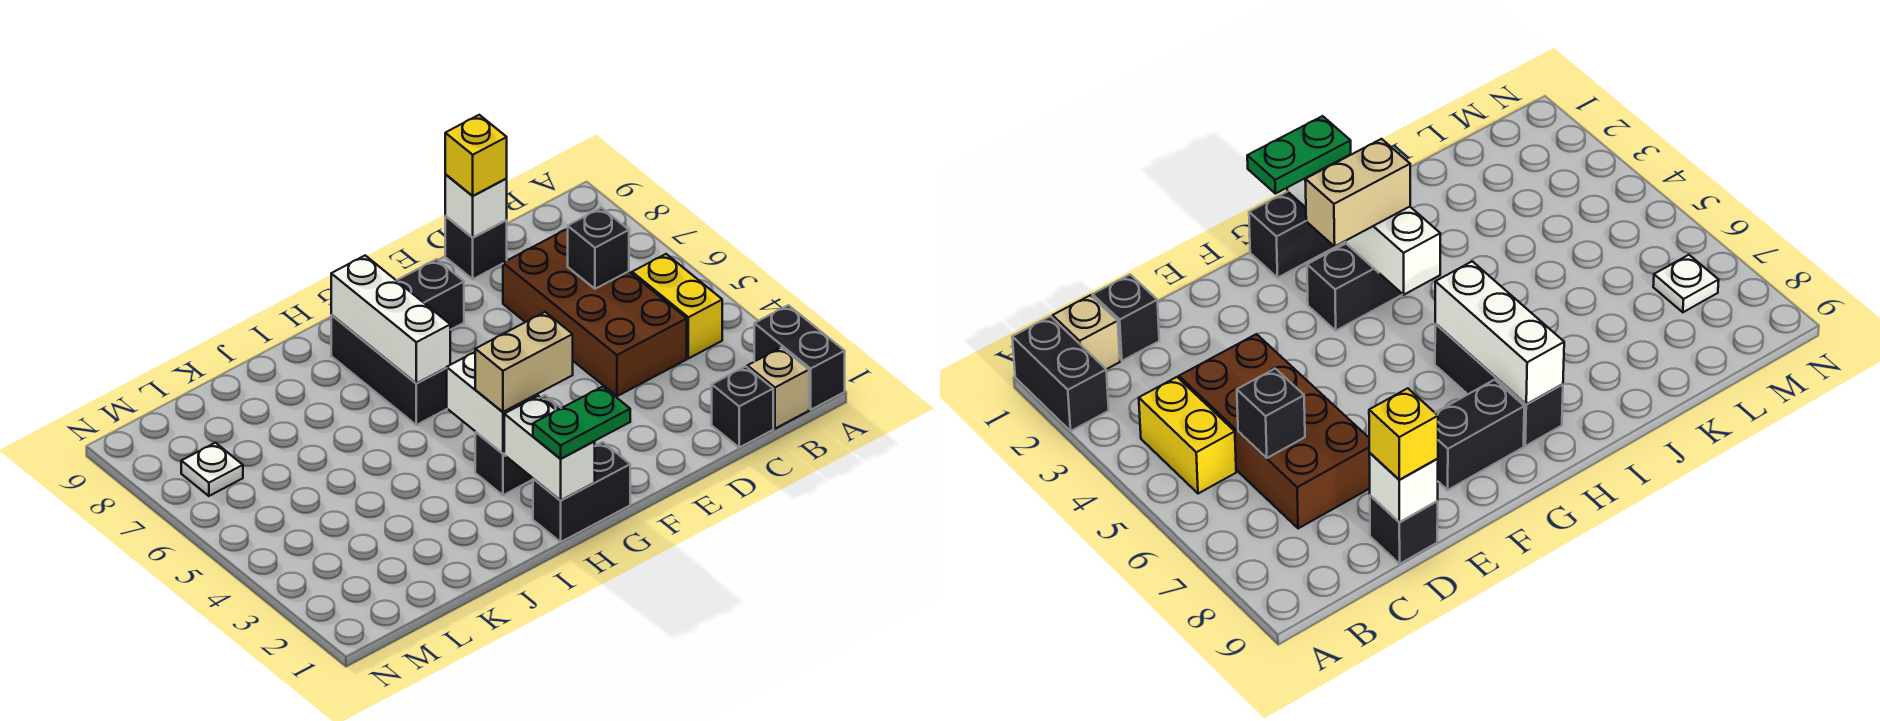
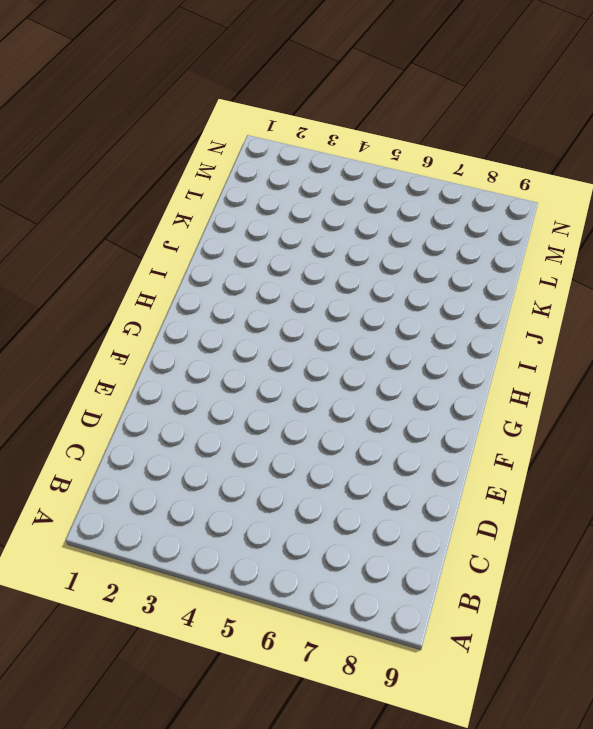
none -> black brick A1:A2 level 1
none -> tan brick B1 level 1
none -> yellow brick B4:B5 level 1

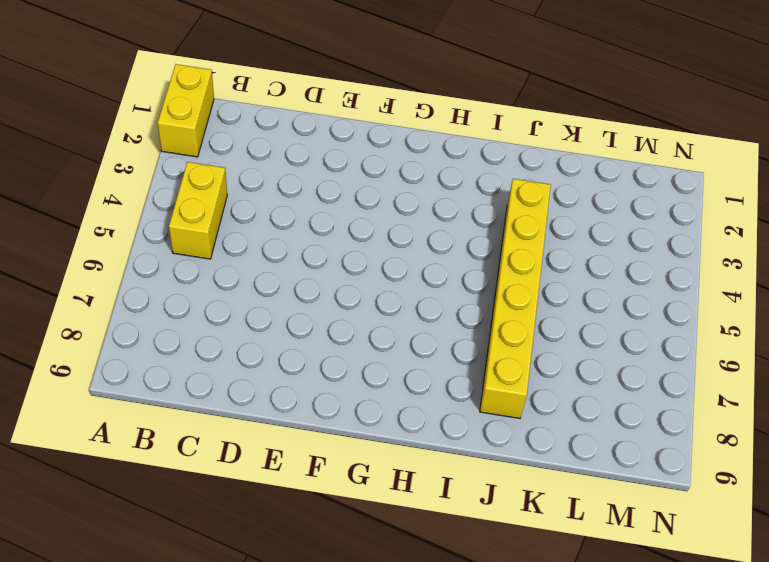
yellow brick A1:A2 level 1 -> black brick A1:A2 level 1
yellow brick J3:J8 level 1 -> none
none -> tan brick B1 level 1
none -> black brick C1 level 1
none -> brown brick C4:D7 level 1

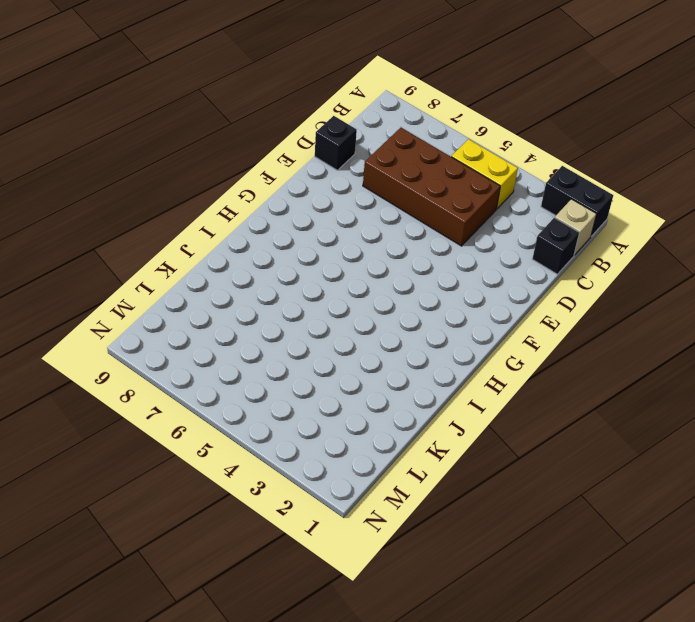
none -> black brick F8:G8 level 1
none -> black brick G1:H1 level 1
none -> black brick G3:H3 level 1

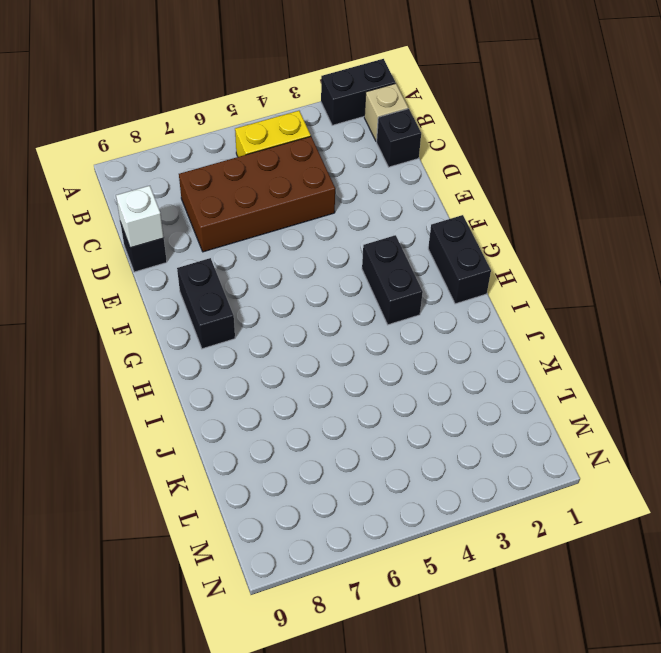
none -> black brick H6:H8 level 1
none -> white plate M7 level 1
none -> black brick C6 level 2

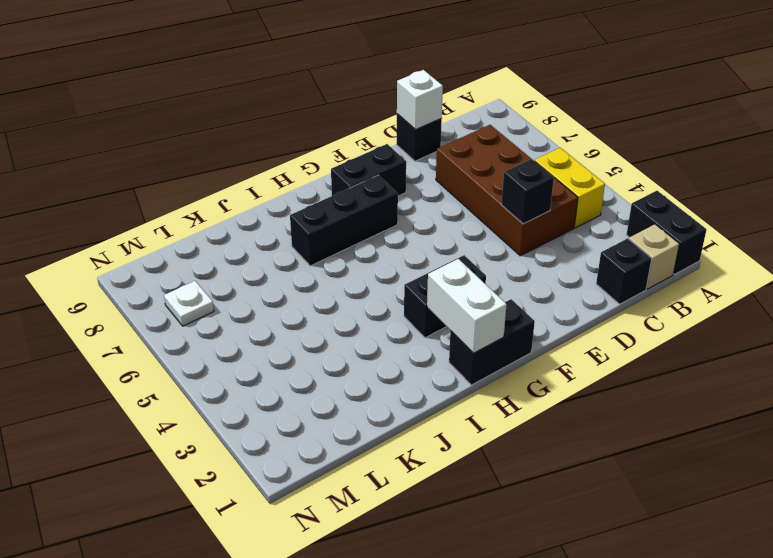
black brick D4 level 2 -> black brick C6 level 2
black brick G7:I7 level 1 -> black brick H6:H8 level 1
none -> white brick H3:H4 level 2
none -> white brick H6:H8 level 2
none -> yellow brick D9 level 3

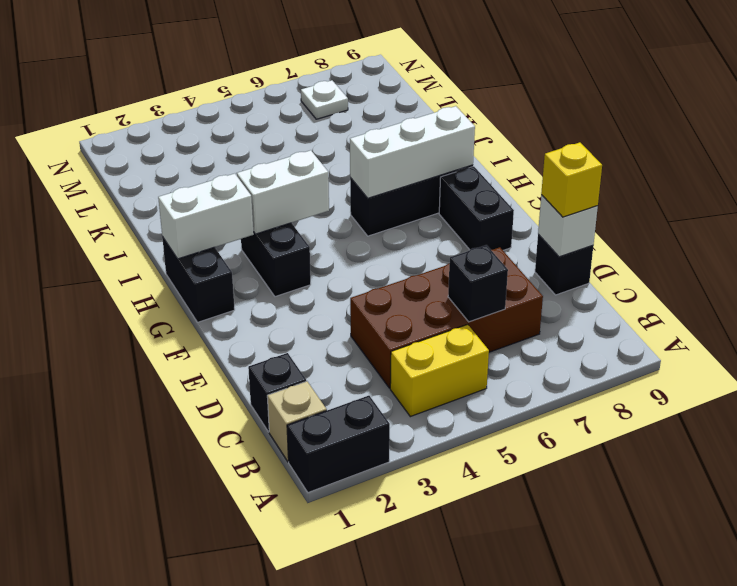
none -> green plate G1:H1 level 3
none -> tan brick G3:H3 level 3

